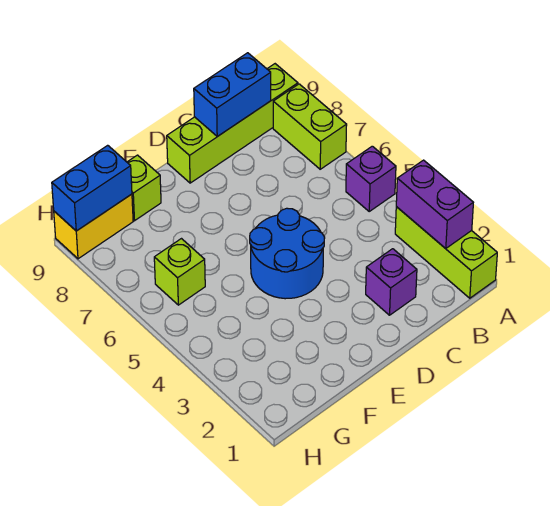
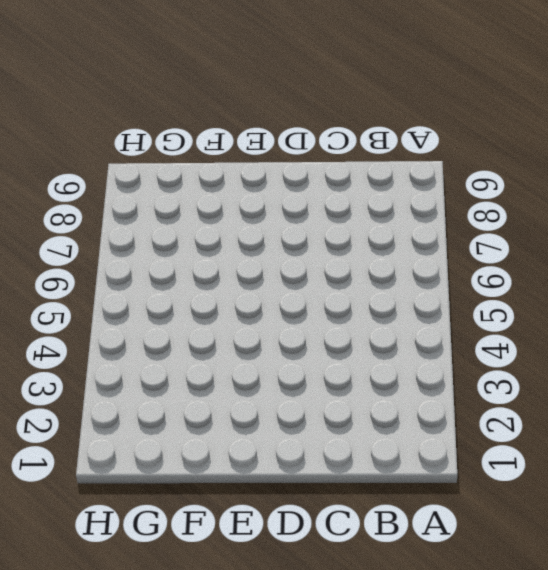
none -> lime brick A1:A3 level 1
none -> purple brick A5 level 1
none -> lime brick A7:A8 level 1

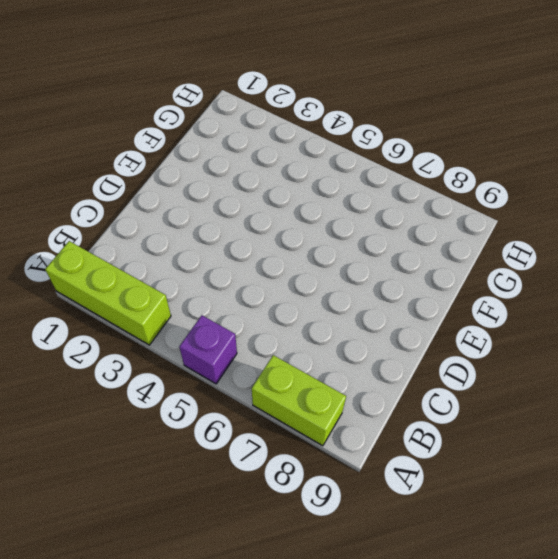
none -> lime brick A9:D9 level 1
none -> purple brick C2 level 1
none -> blue round brick D4:E5 level 1

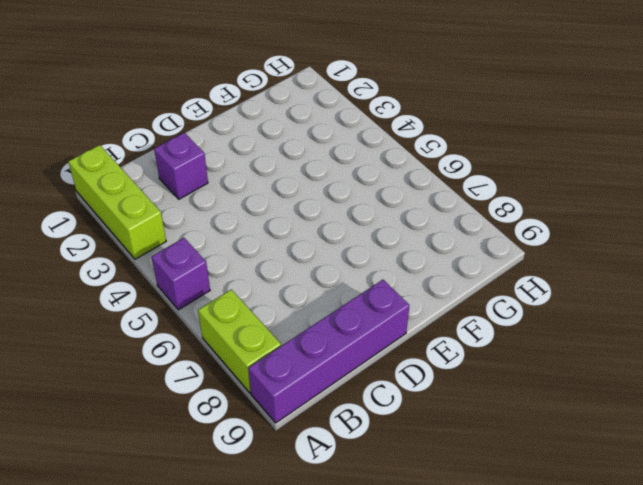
purple brick A9:D9 level 1 -> lime brick A9:D9 level 1
none -> blue round brick D4:E5 level 1
none -> lime brick F9 level 1
none -> lime brick G6 level 1

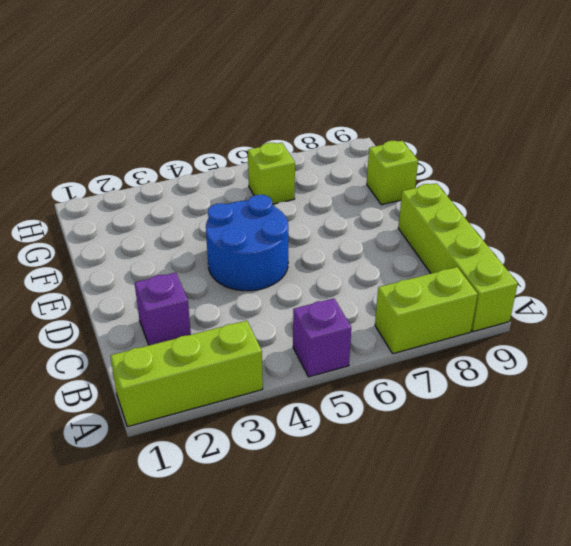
none -> yellow brick G9:H9 level 1
none -> purple brick A2:A3 level 2
none -> blue brick B9:C9 level 2

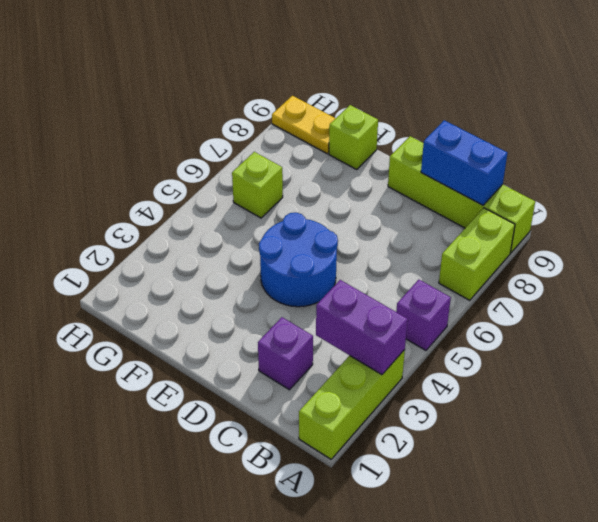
purple brick A3:B3 level 2 -> purple brick A2:A3 level 2
yellow plate G9:H9 level 1 -> yellow brick G9:H9 level 1
none -> blue brick G9:H9 level 2

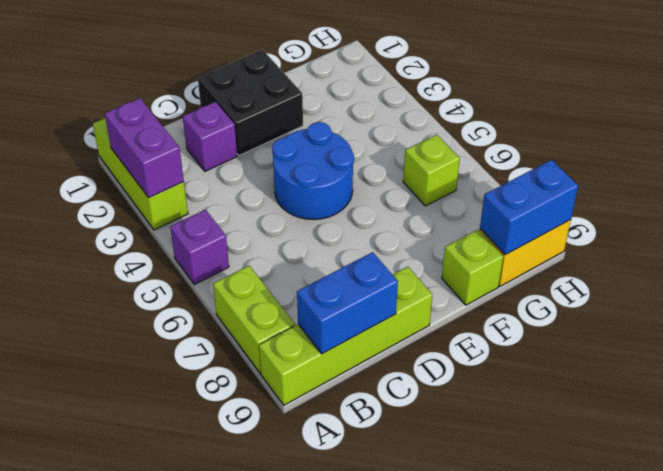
black brick D1:E2 level 1 -> none

